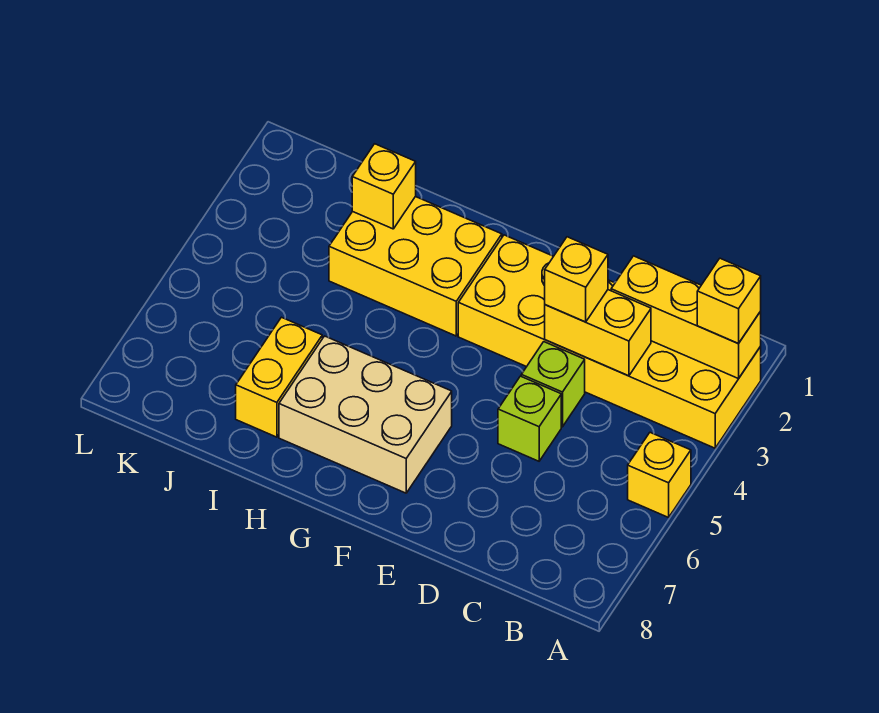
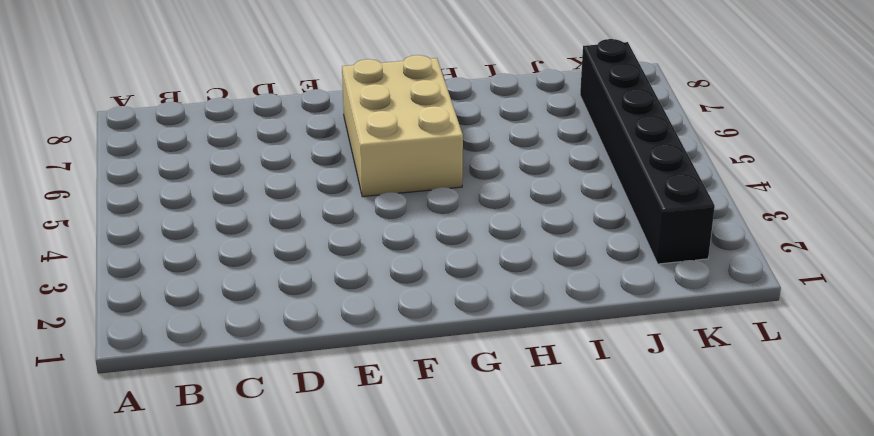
tan brick F5:G7 level 1 -> tan brick F6:H7 level 1
black brick K2:K7 level 1 -> none
none -> yellow brick A2:F3 level 1
none -> yellow brick A5 level 1
none -> lime brick D4 level 1

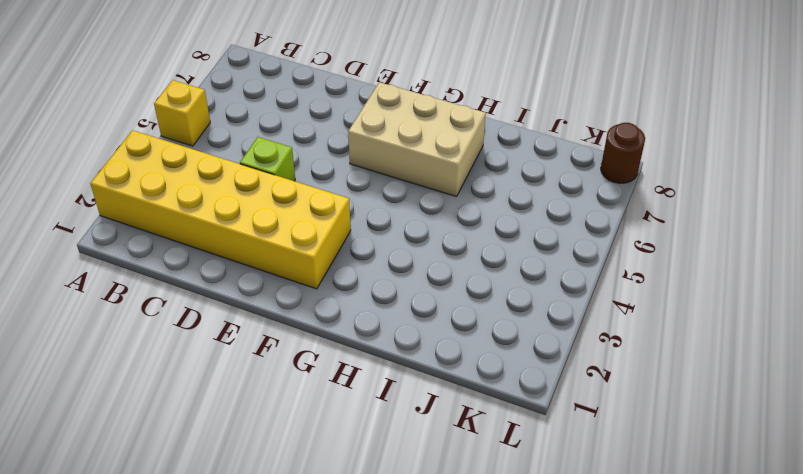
brown round brick L8 level 1 -> none
none -> lime brick D5 level 1
none -> yellow brick G2:I3 level 1
none -> yellow brick I6:I7 level 1

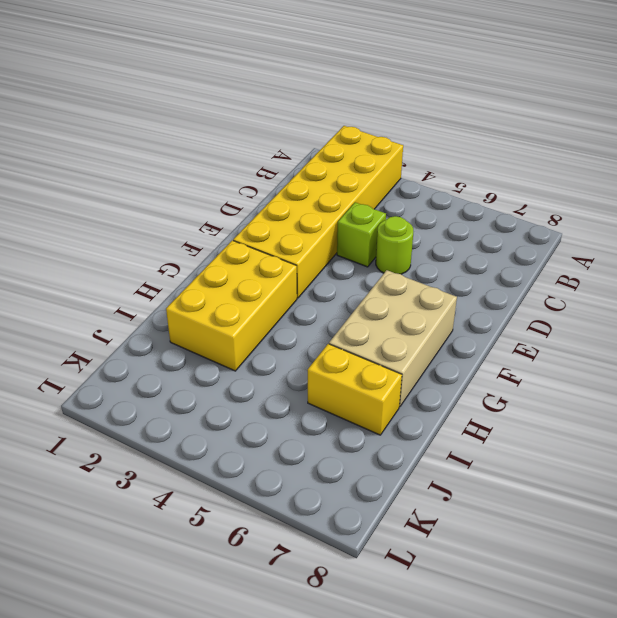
lime round brick D5 level 1 -> lime brick D5 level 1
none -> yellow brick A5 level 1
none -> yellow brick A2:C2 level 2
none -> yellow brick C3:D3 level 2

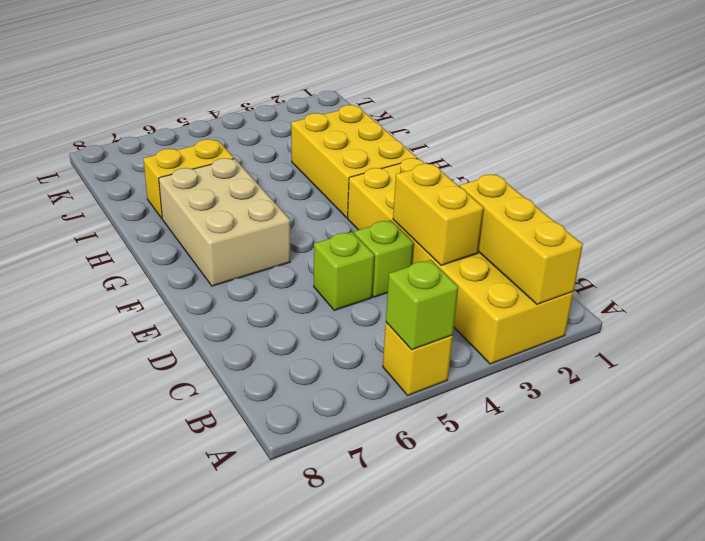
lime brick A5 level 2 -> none
none -> yellow brick I2 level 2
none -> yellow brick A2 level 3
none -> yellow brick D3 level 3

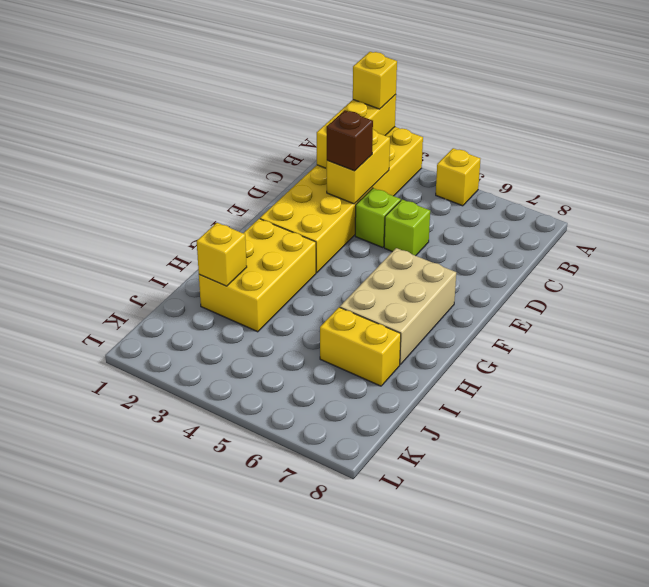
brown brick D3 level 3 -> yellow brick D3 level 3

